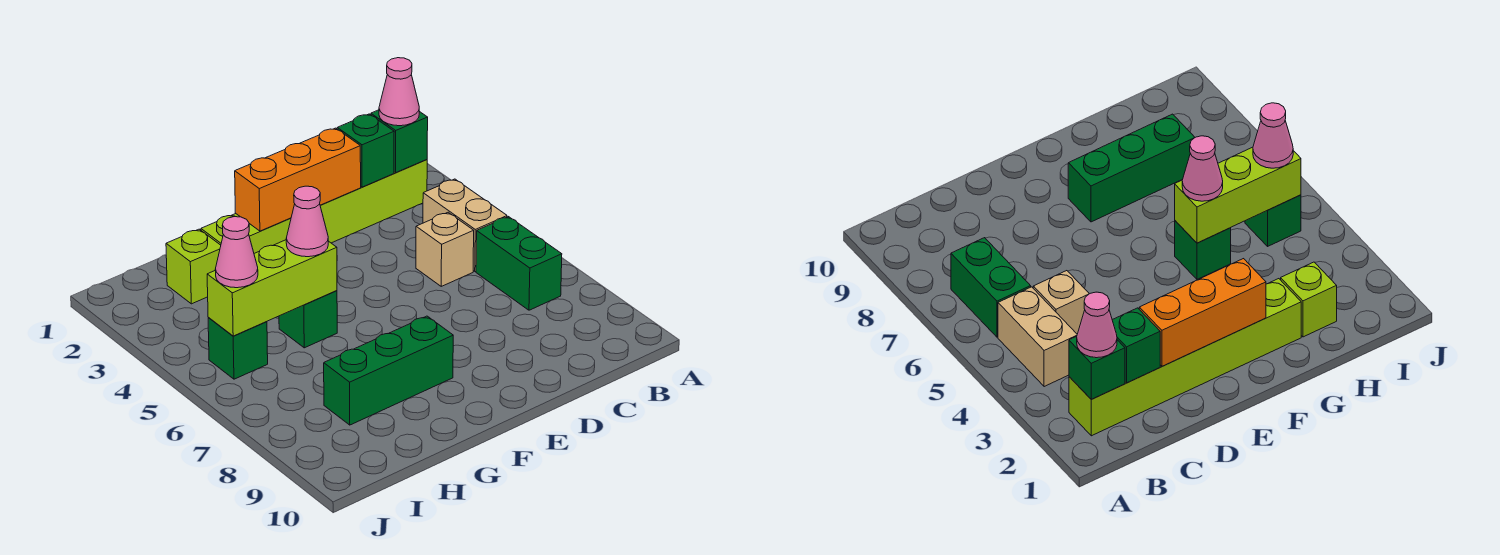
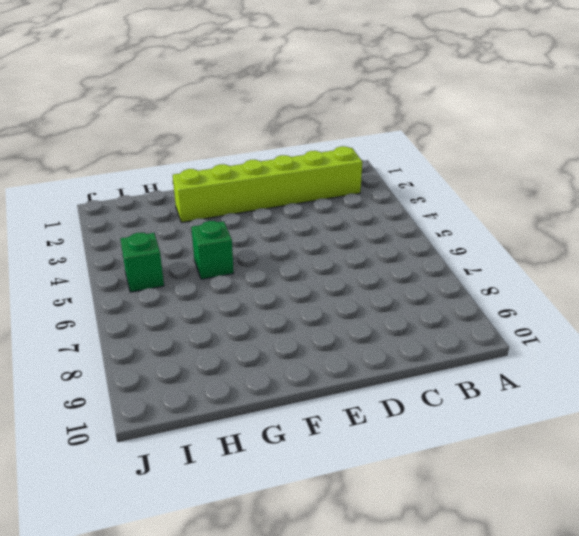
none -> tan brick B4:B5 level 1
none -> green brick B6:B7 level 1
none -> tan brick C5 level 1

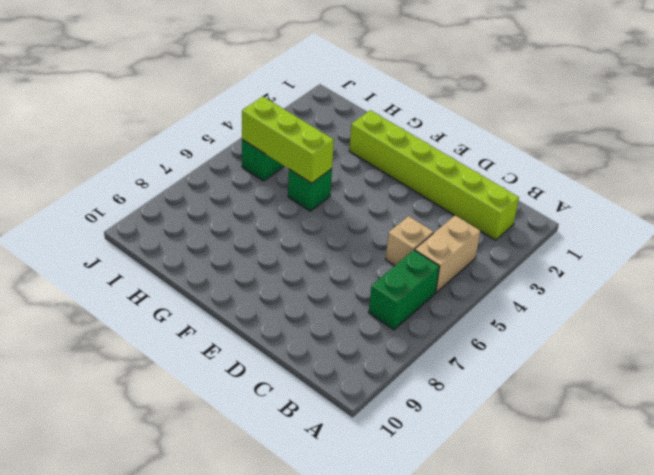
none -> green brick F8:H8 level 1
none -> lime brick H2 level 1
none -> green brick B2 level 2

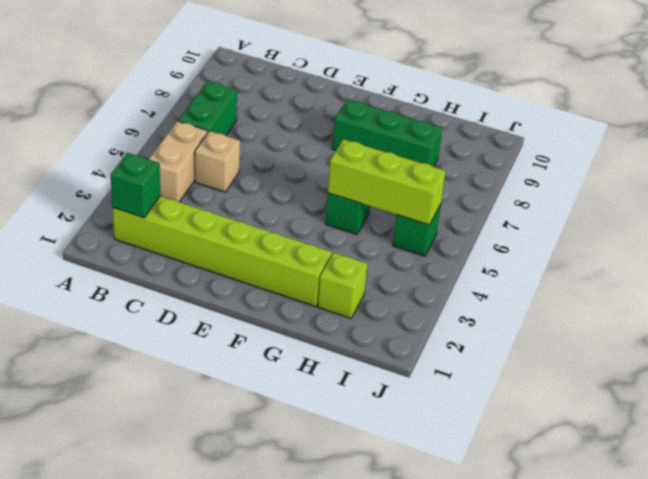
none -> green brick C2 level 2
none -> orange brick D2:F2 level 2
none -> pink cone B2 level 3

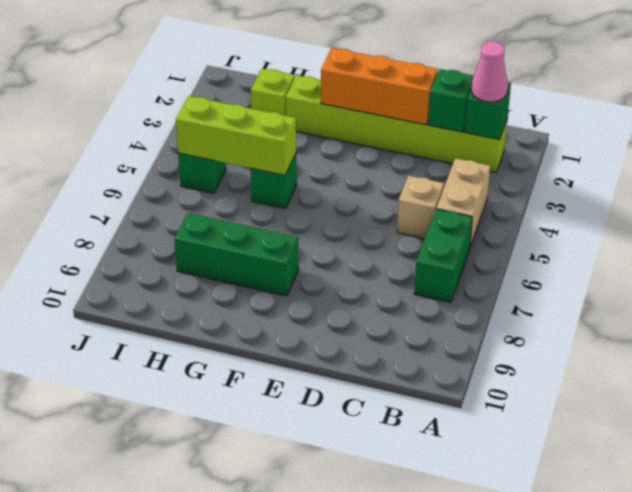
none -> pink cone G5 level 3
none -> pink cone I5 level 3

